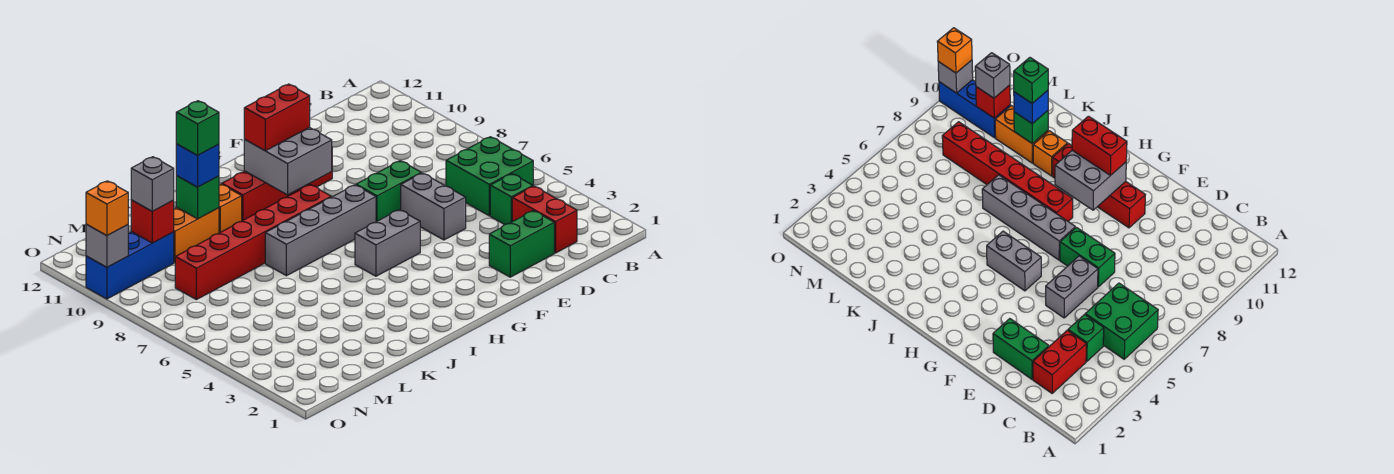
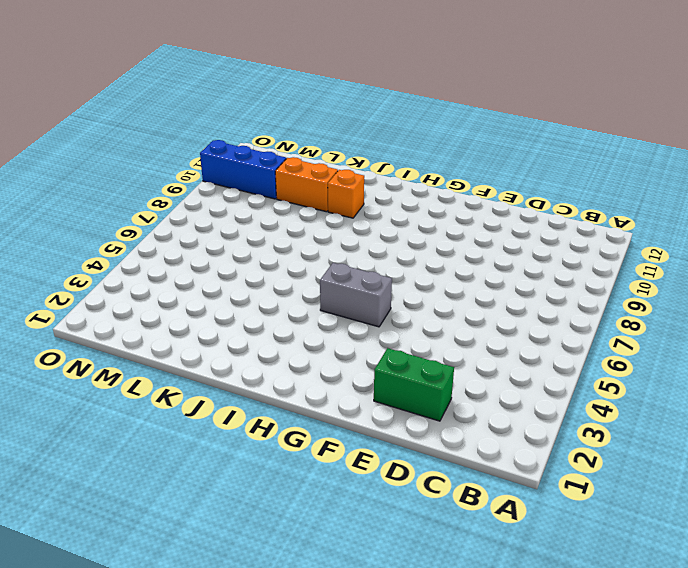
none -> green brick B5:C6 level 1
none -> red brick C2:C3 level 1
none -> green brick C4 level 1

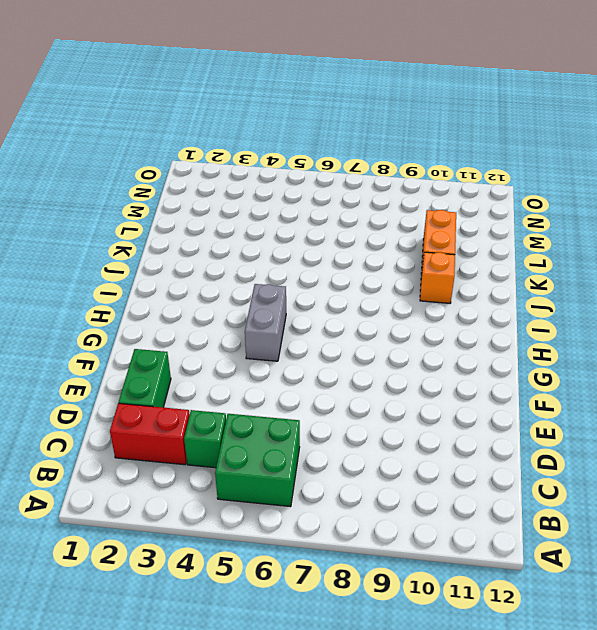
none -> grey brick E5:E6 level 1
none -> green brick E7:F7 level 1
none -> red brick F10:I10 level 1

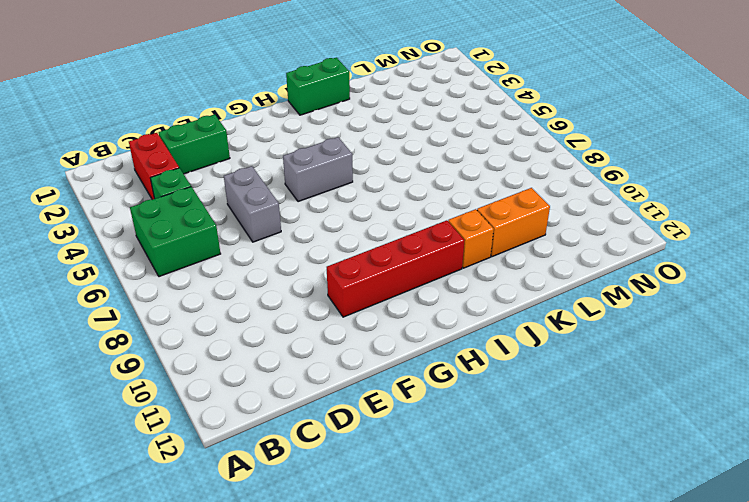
green brick I1:J1 level 1 -> green brick E7:F7 level 1
none -> grey brick G7:J7 level 1
none -> red brick H8:M8 level 1
none -> blue brick M10:O10 level 1

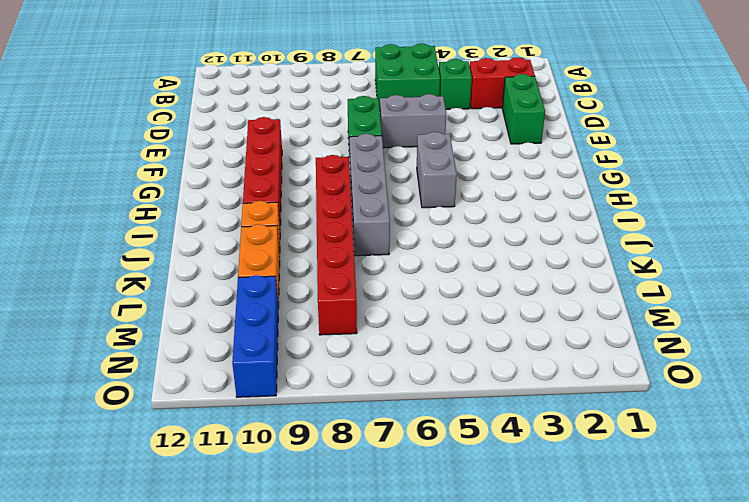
none -> grey brick G9:H10 level 2
none -> green brick K10 level 2
none -> red brick M10 level 2

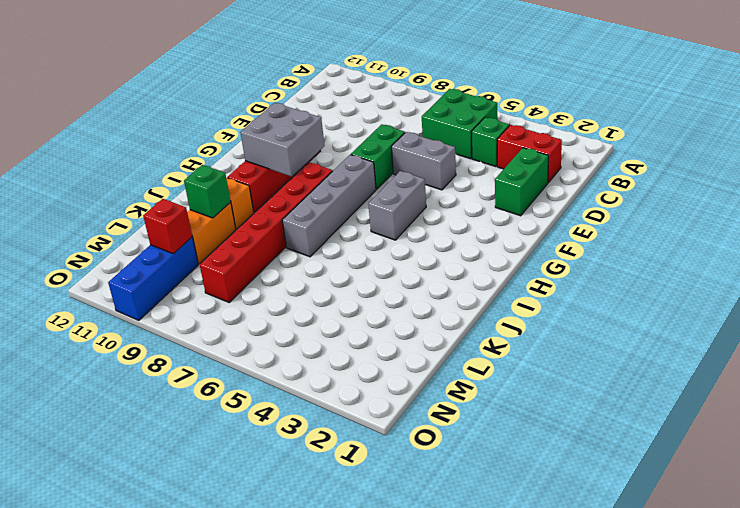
none -> grey brick O10 level 2
none -> red brick G10:H10 level 3
none -> blue brick K10 level 3

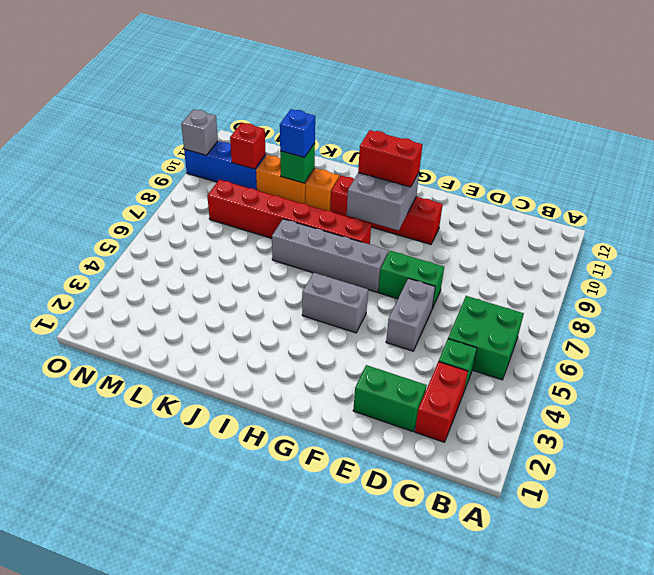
none -> grey brick M10 level 3
none -> orange brick O10 level 3
none -> green brick K10 level 4

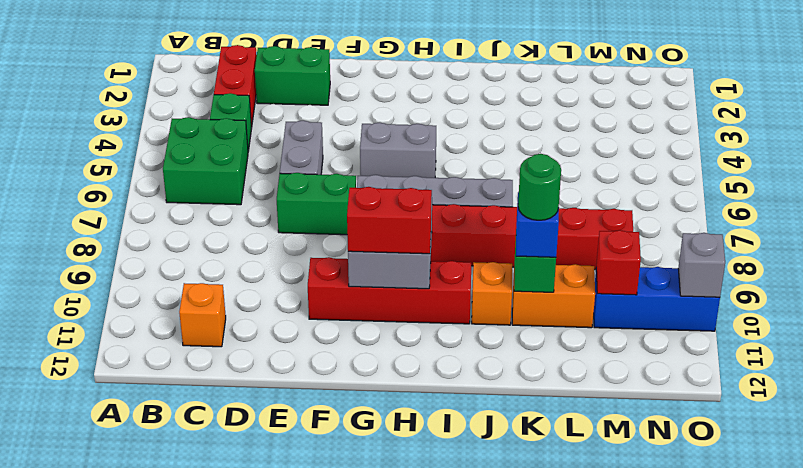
orange brick C11 level 1 -> orange brick O10 level 3
green round brick K10 level 4 -> green brick K10 level 4
none -> grey brick M10 level 3

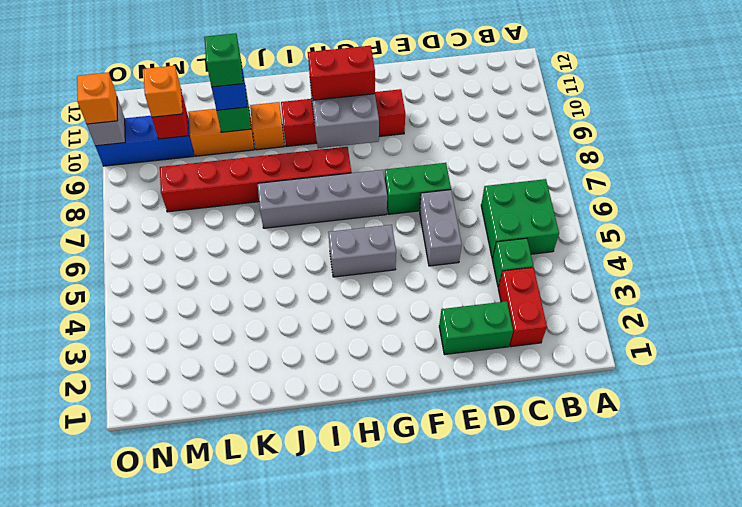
orange brick M10 level 3 -> grey brick M10 level 3

